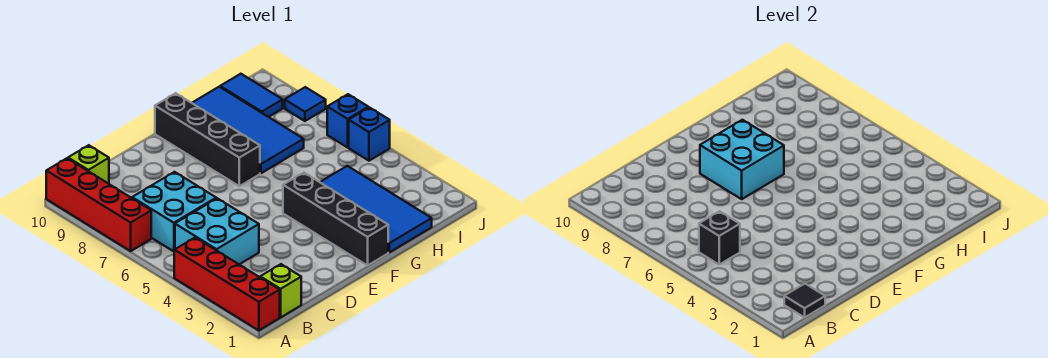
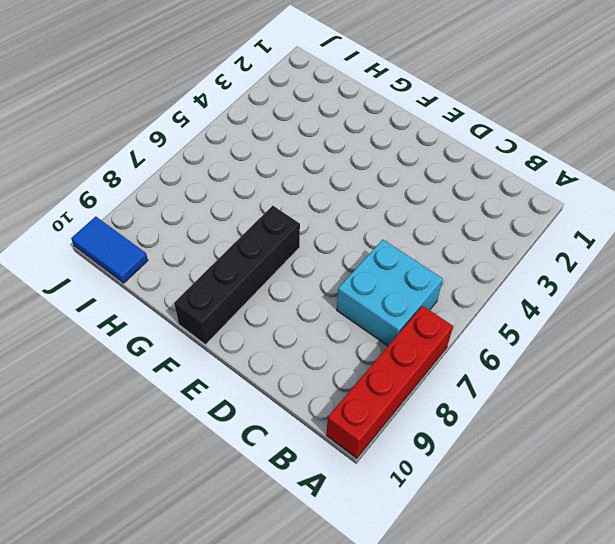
blue tile I10:J10 level 1 -> blue tile I9:I10 level 1
none -> red brick A1:A4 level 1
none -> lime brick B1 level 1
none -> cyan brick B4:C5 level 1

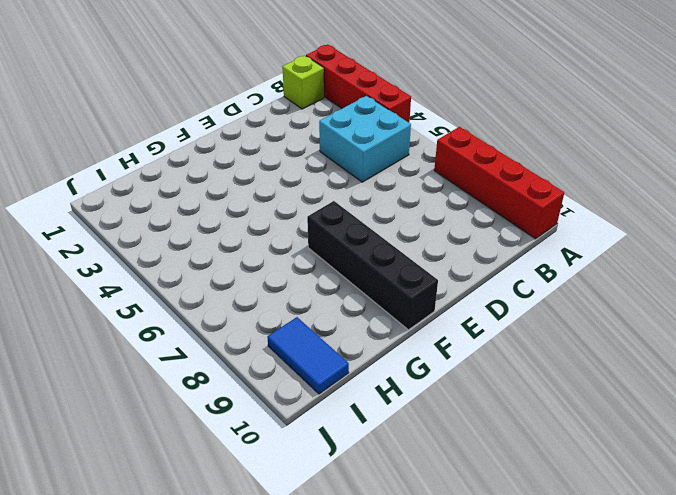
none -> cyan brick B6:C7 level 1
none -> lime brick B10 level 1
none -> black brick F1:F4 level 1

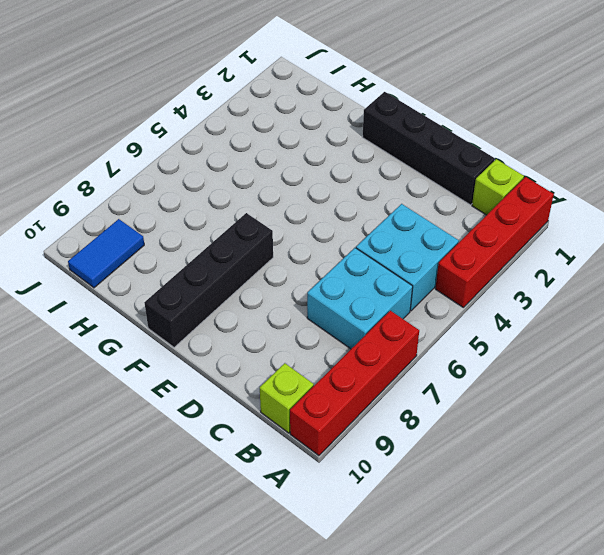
black brick C1:F1 level 1 -> black brick F1:F4 level 1
none -> blue tile G1:H4 level 1
none -> blue tile G7:H10 level 1
none -> blue brick J5 level 1

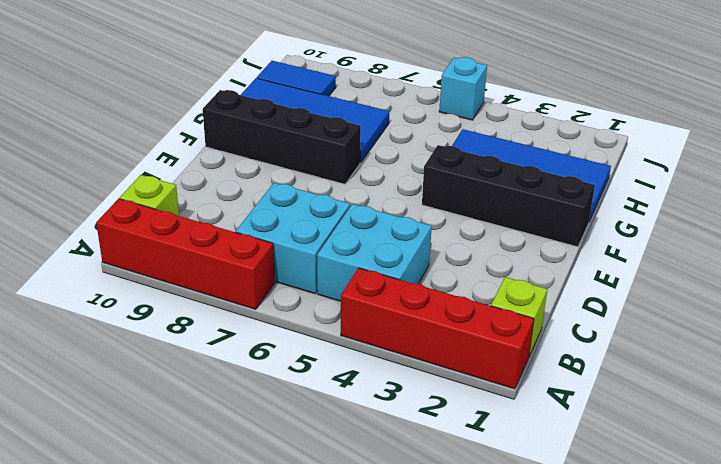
cyan brick J5 level 1 -> blue brick J5 level 1
none -> blue brick J6 level 1
none -> blue tile J8 level 1
none -> black tile B1 level 2

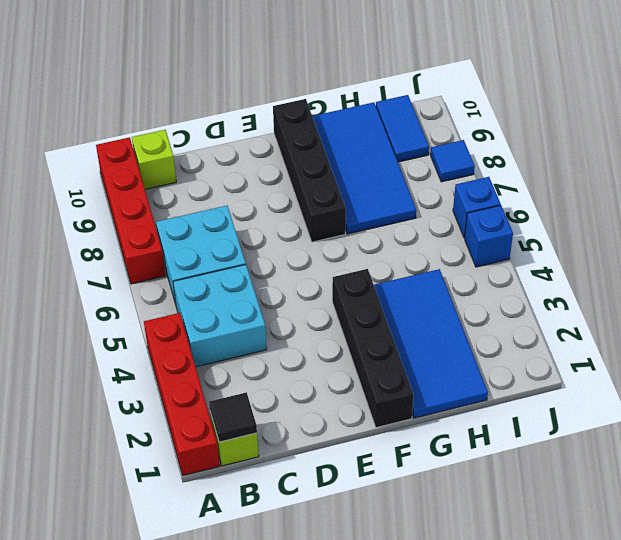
none -> black brick B5 level 2
none -> cyan brick E7:F8 level 2

